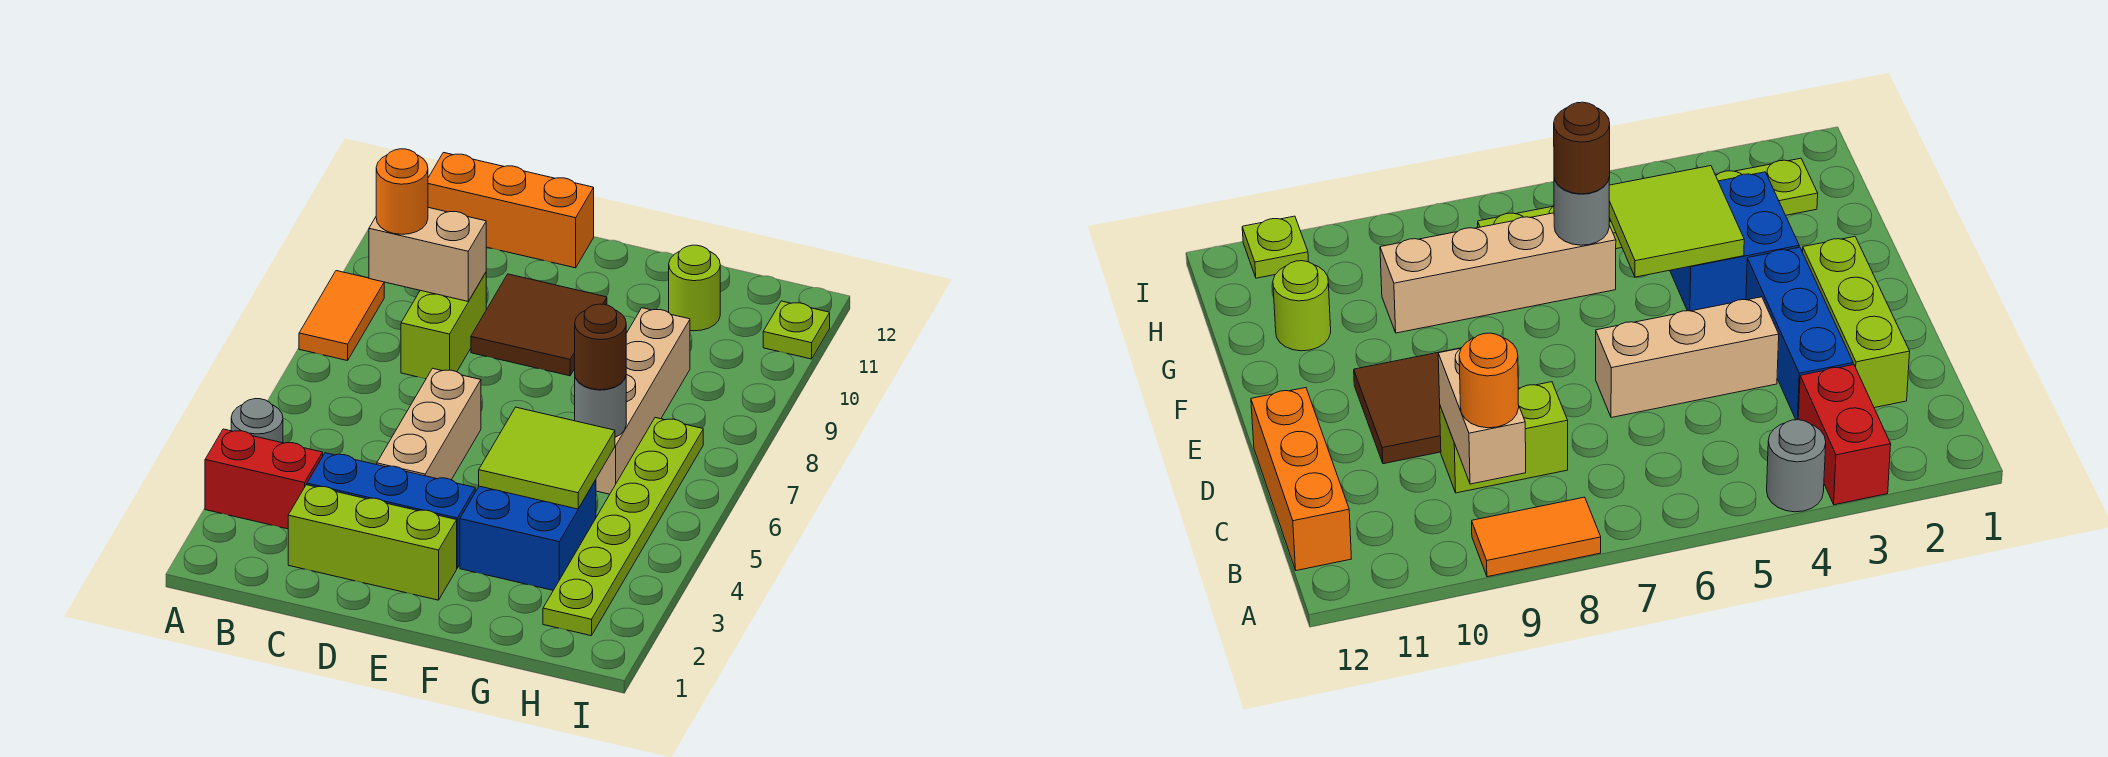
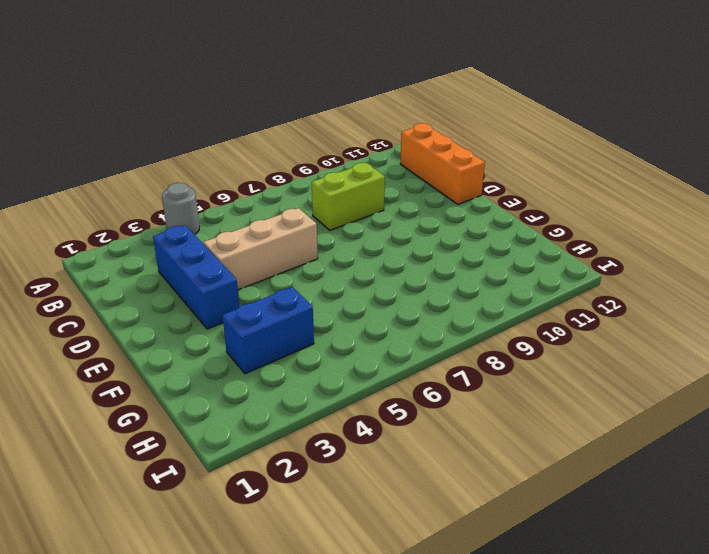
blue brick G3:G4 level 1 -> blue brick F3:G4 level 1
none -> red brick A3:B3 level 1
none -> orange tile A8:A9 level 1
none -> lime brick C2:E2 level 1

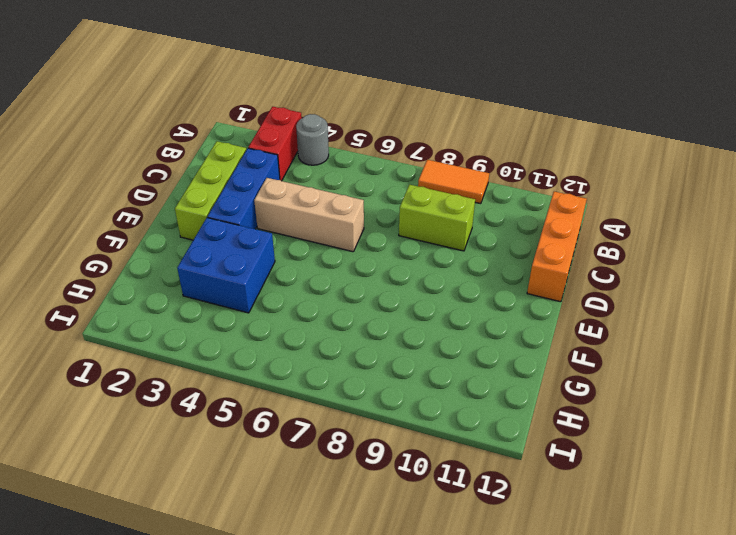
none -> brown tile D9:E10 level 1
none -> tan brick G6:G9 level 1
none -> lime round brick G11 level 1

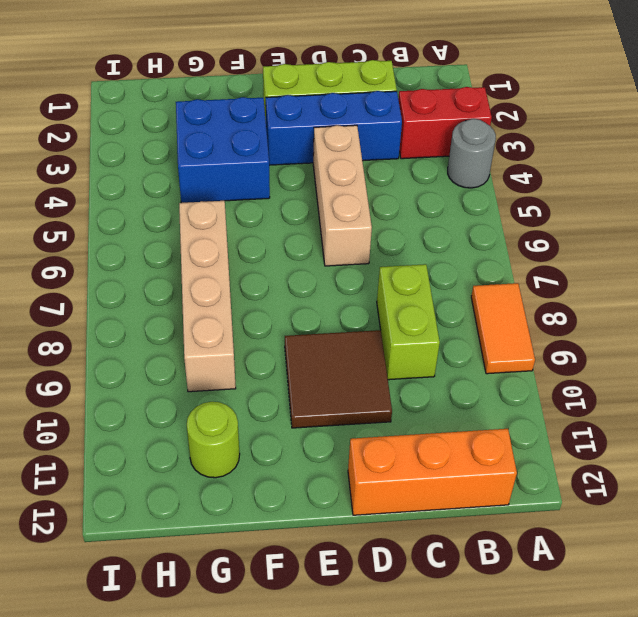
none -> lime plate H2:H7 level 1
none -> lime plate I11 level 1
none -> tan brick B9:C9 level 2

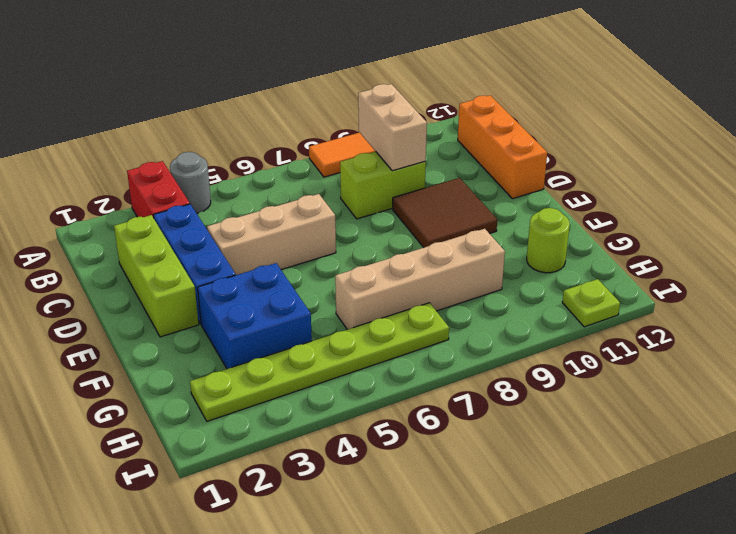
none -> lime tile F4:G5 level 2
none -> grey round brick G6 level 2
none -> orange round brick B9 level 3

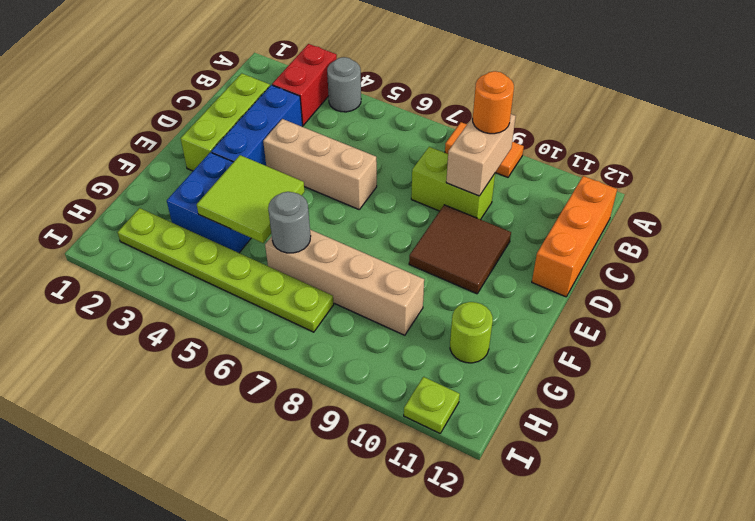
none -> brown round brick G6 level 3

